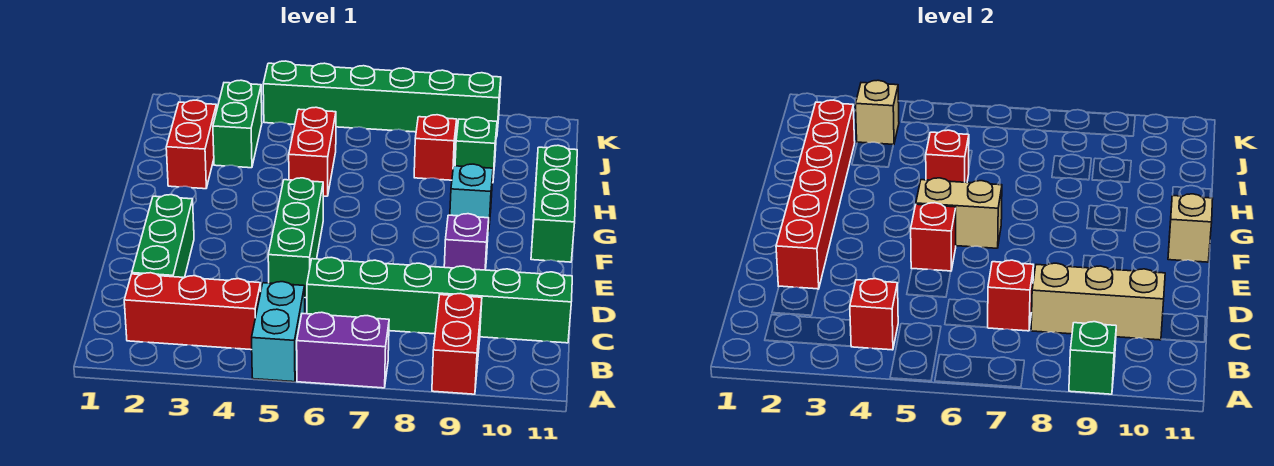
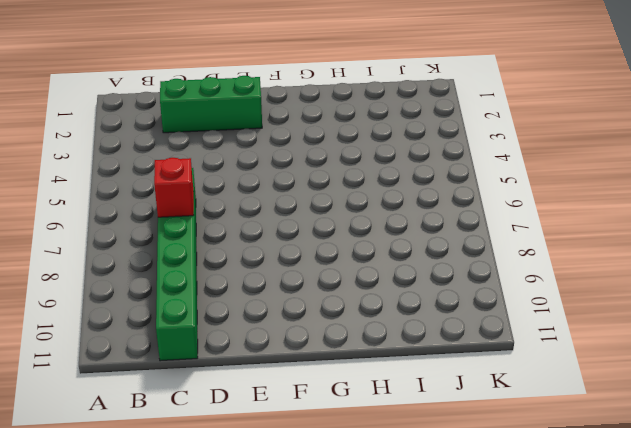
none -> cyan brick A5:B5 level 1
none -> purple brick A6:A7 level 1
none -> red brick A9:B9 level 1

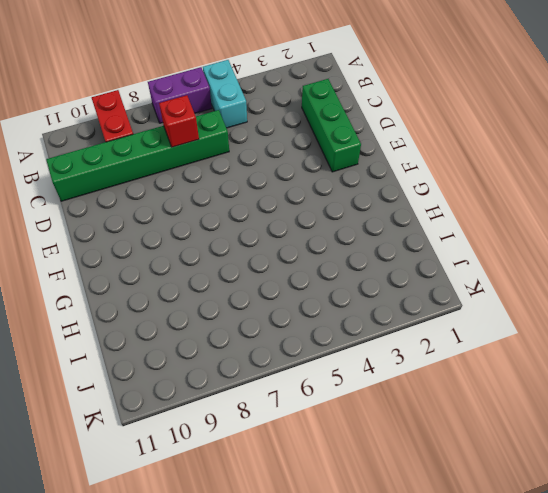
none -> red brick B2:B4 level 1
none -> green brick D5:F5 level 1
none -> purple brick E9 level 1

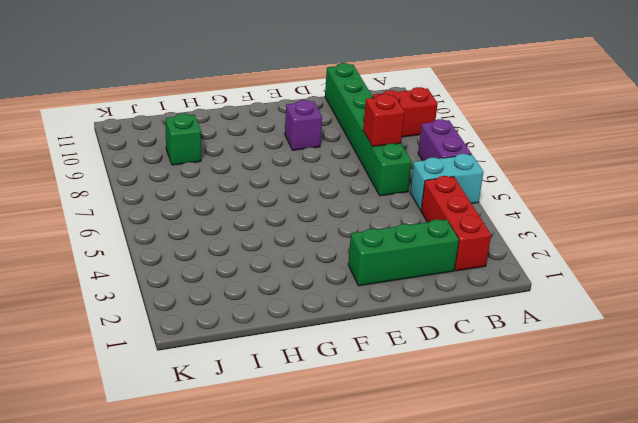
none -> green brick D5:F5 level 1
none -> green brick F11:H11 level 1
none -> cyan brick G9 level 1

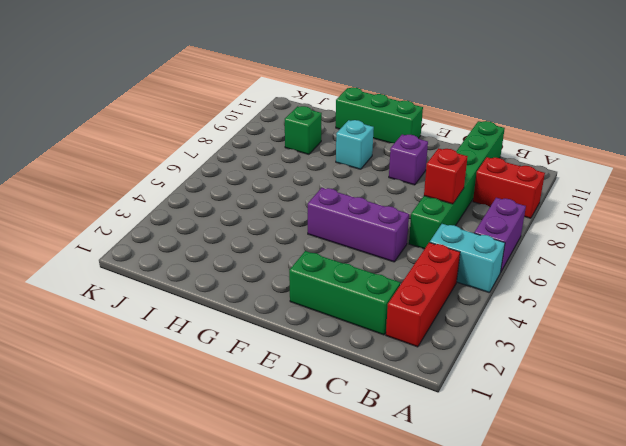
purple brick D5:F5 level 1 -> green brick D5:F5 level 1
none -> red brick H2:I2 level 1
none -> red brick H5:I5 level 1
none -> green brick I3:J3 level 1

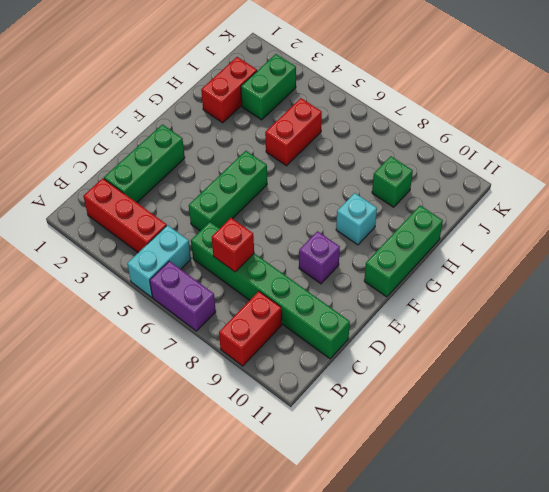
none -> red brick I8 level 1
none -> green brick K4:K9 level 1
none -> green brick A9 level 2

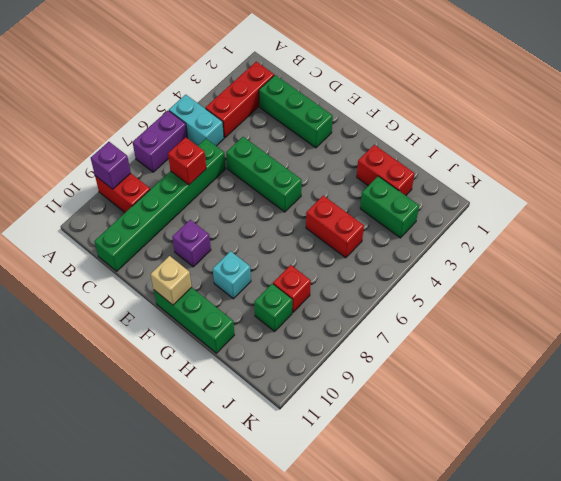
purple brick A9 level 2 -> green brick A9 level 2
none -> green brick K4:K9 level 1
none -> red brick B4 level 2
none -> tan brick C8:C10 level 2

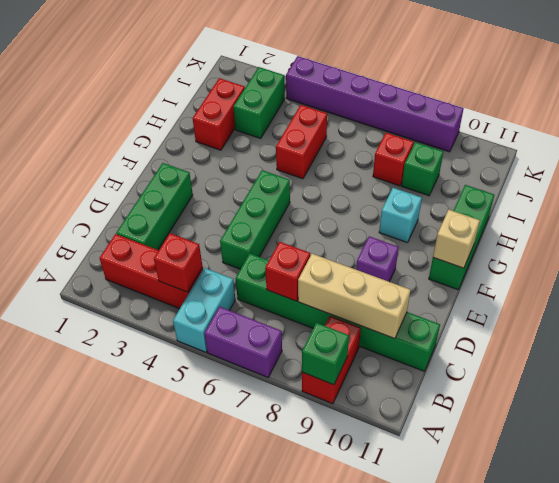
purple brick K4:K9 level 1 -> green brick K4:K9 level 1
none -> red brick D2:I2 level 2
none -> red brick E5 level 2
none -> tan brick F5:F6 level 2

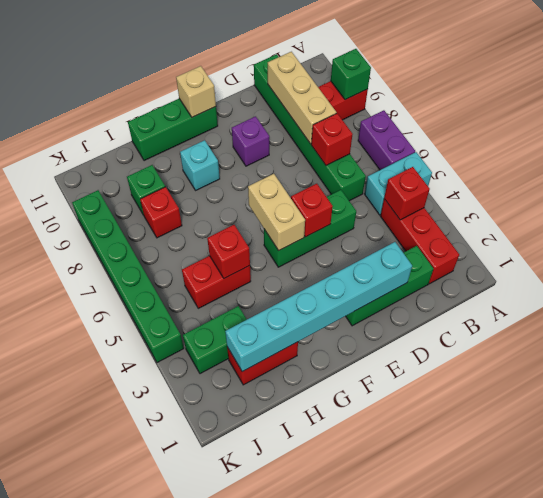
cyan brick D2:I2 level 2 -> red brick D2:I2 level 2
none -> tan brick J3 level 2

